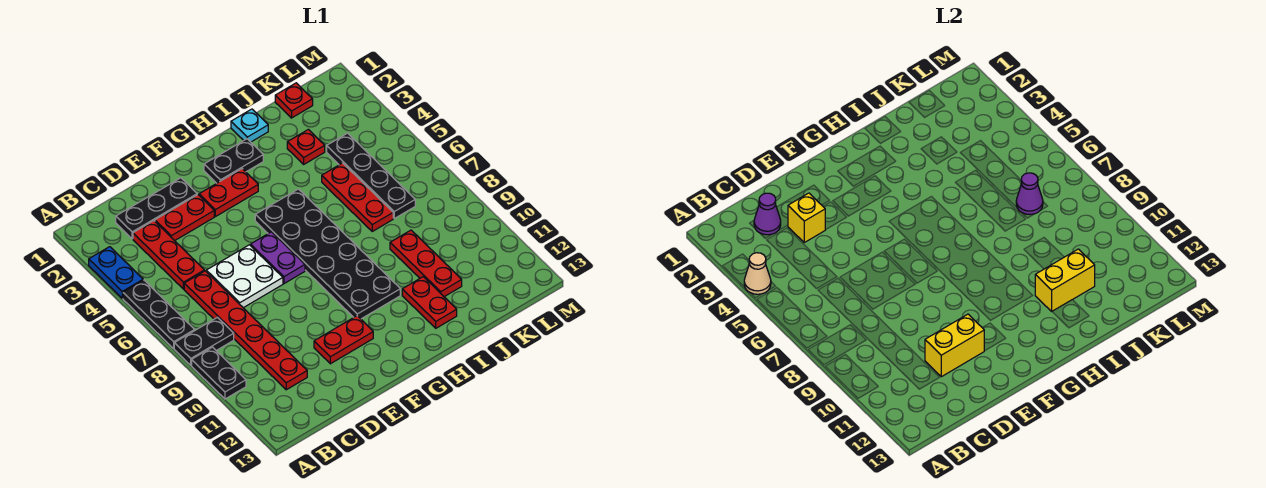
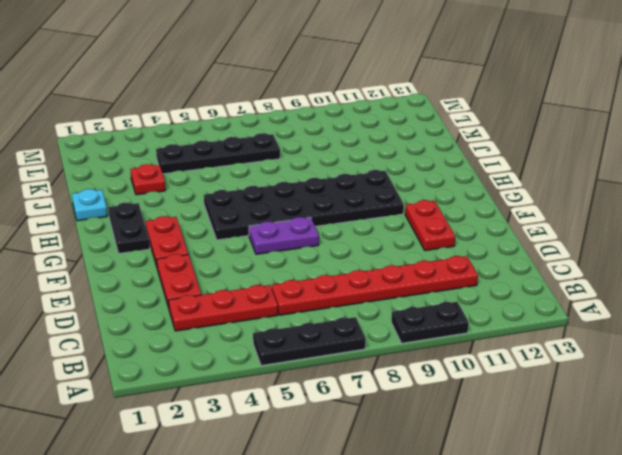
none -> blue plate A3:A4 level 1
none -> black plate A8:B8 level 1
none -> black plate C2:E2 level 1

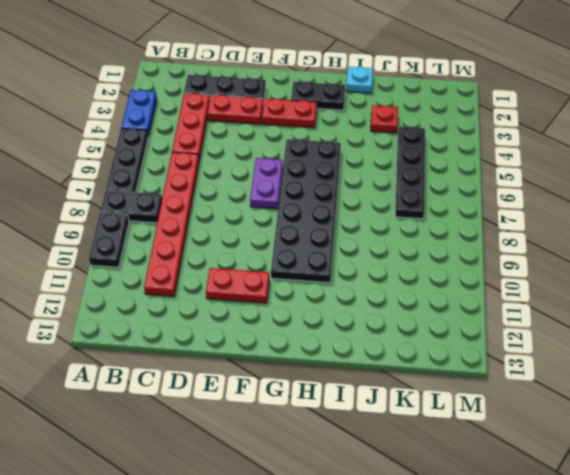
none -> white plate D6:E7 level 1
none -> red plate I11:I12 level 1
none -> red plate J5:J7 level 1

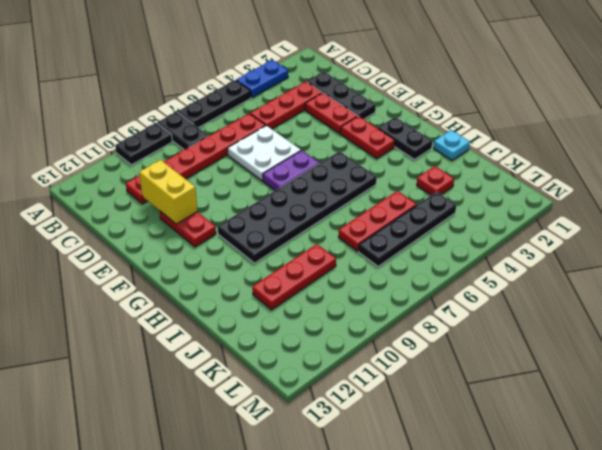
none -> red plate I11:I12 level 1
none -> red plate K1 level 1
none -> tan cone A4 level 2

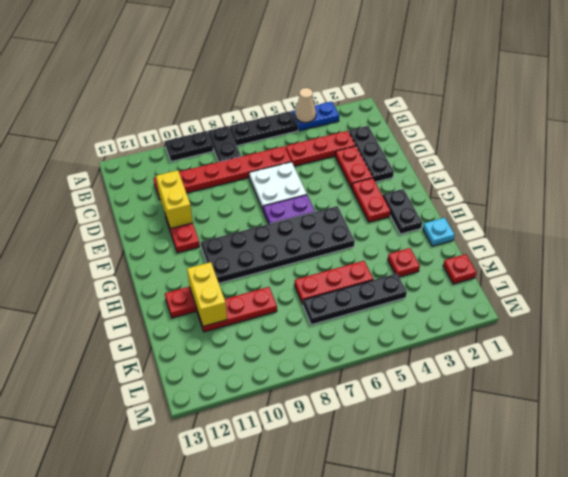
none -> purple cone C2 level 2
none -> yellow brick D3 level 2
none -> purple cone K7 level 2

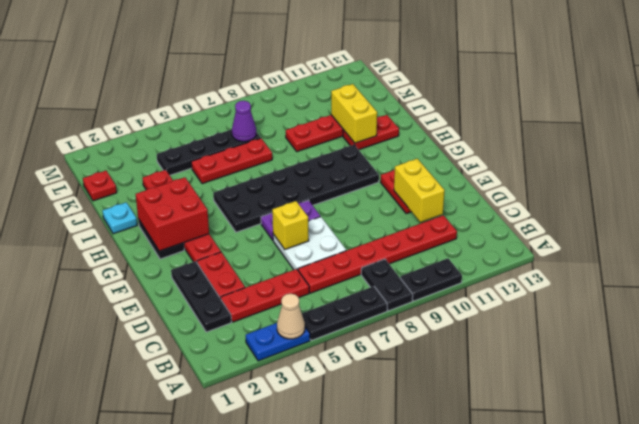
yellow brick E6 level 2 -> yellow brick D3 level 2
red brick G2:H3 level 2 -> none
none -> purple cone C2 level 2

